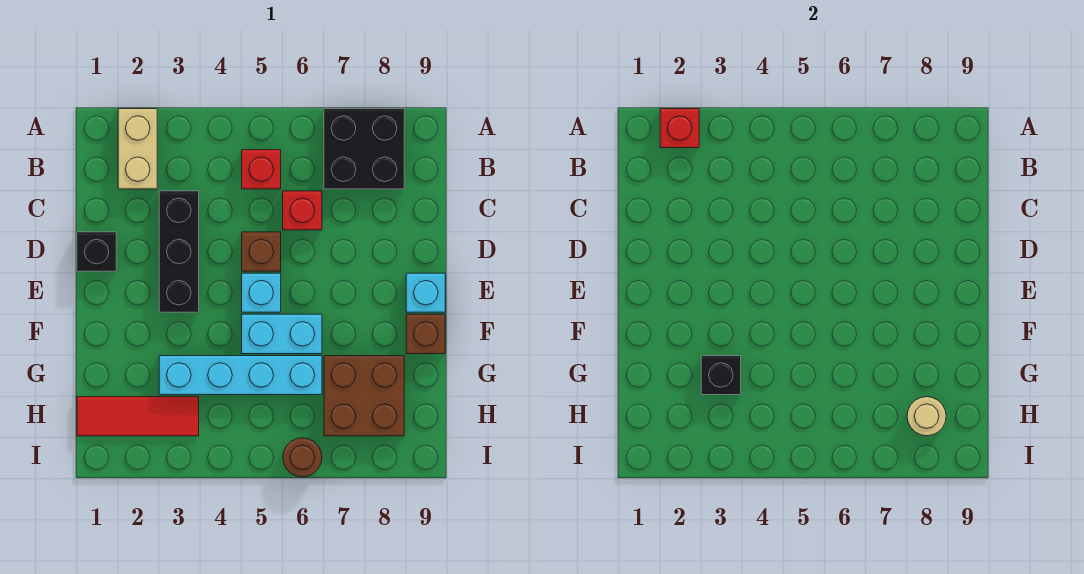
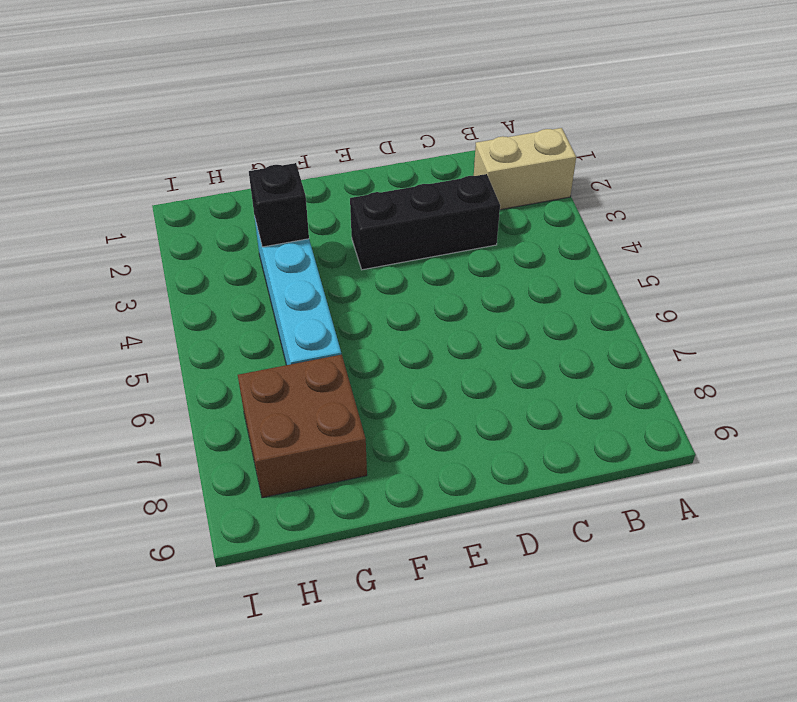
none -> black brick A7:B8 level 1
none -> red brick B5 level 1
none -> red brick C6 level 1

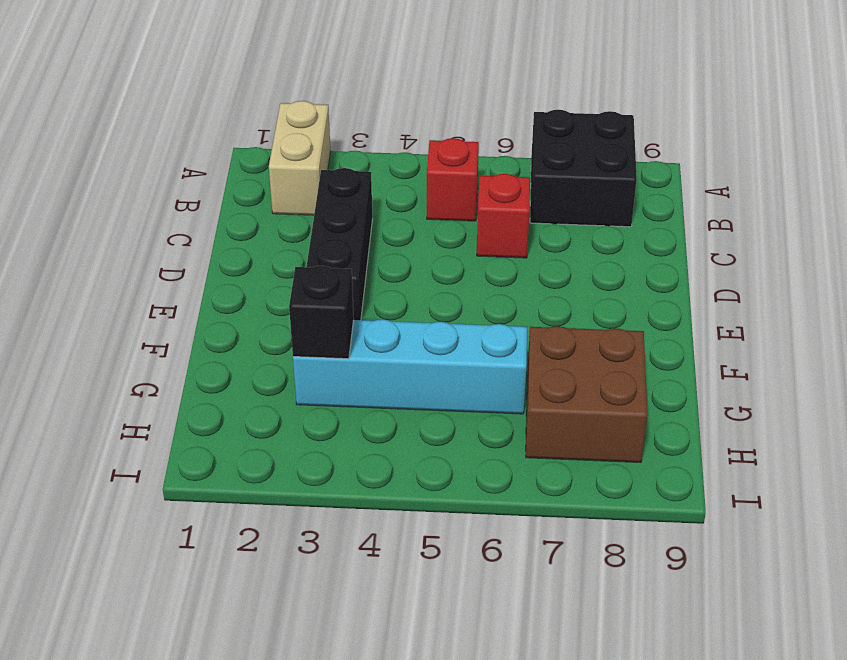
none -> black brick D1 level 1
none -> brown brick D5 level 1
none -> cyan brick E5 level 1

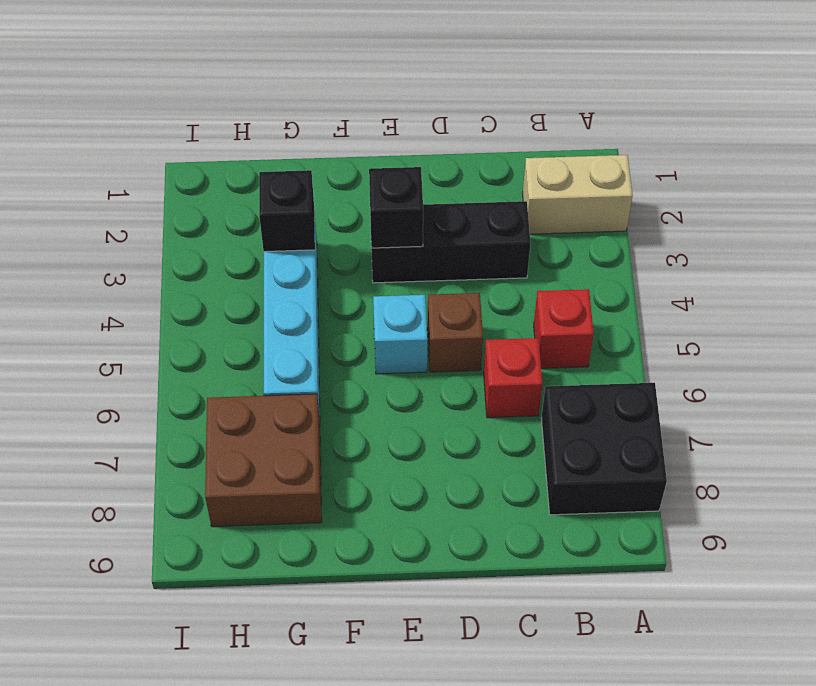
black brick E3 level 2 -> black brick D1 level 1
none -> cyan brick E9 level 1
none -> cyan brick F5:F6 level 1
none -> brown brick F9 level 1

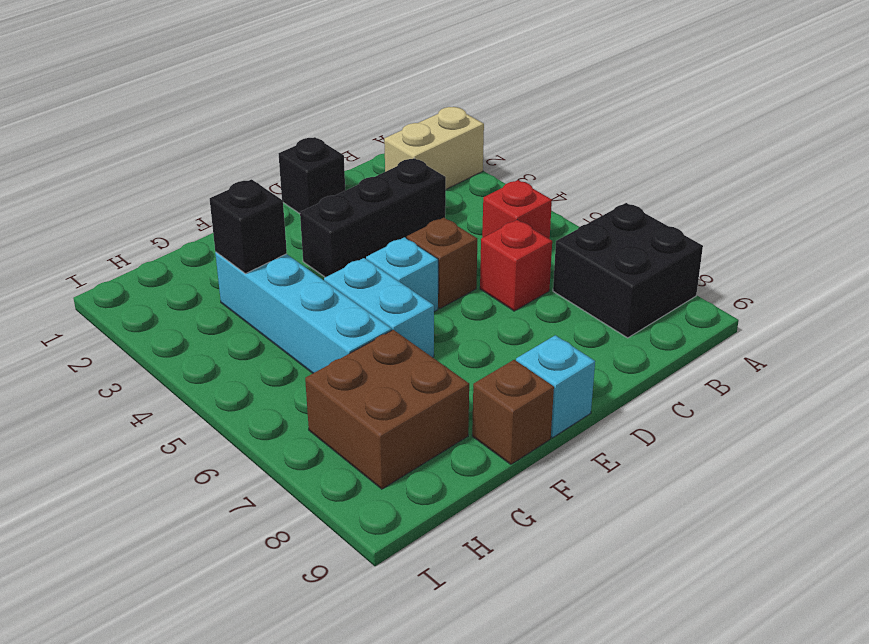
none -> red tile H1:H3 level 1
none -> brown round brick I6 level 1
none -> red brick A2 level 2

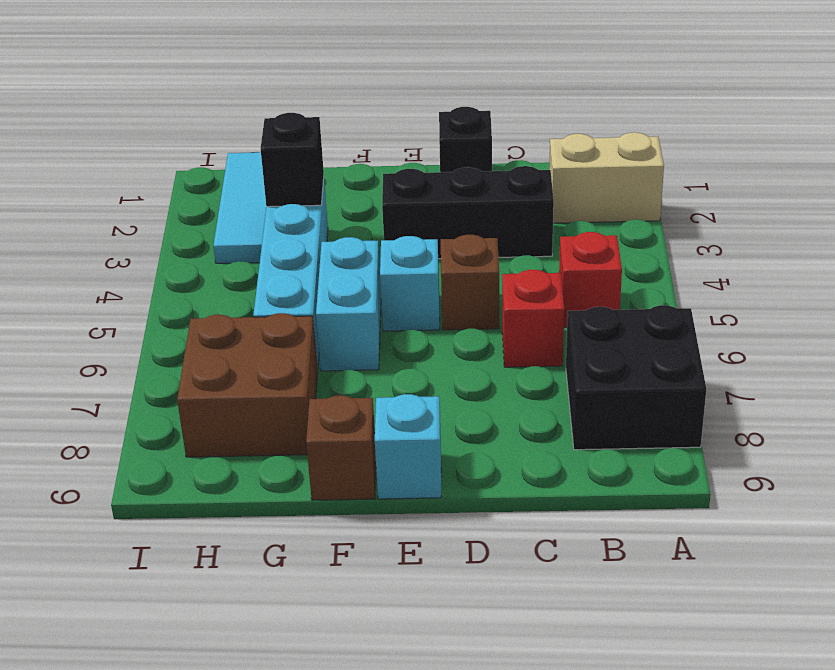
cyan tile H1:H3 level 1 -> red tile H1:H3 level 1
none -> brown round brick I6 level 1
none -> red brick A2 level 2
none -> tan round brick H8 level 2

